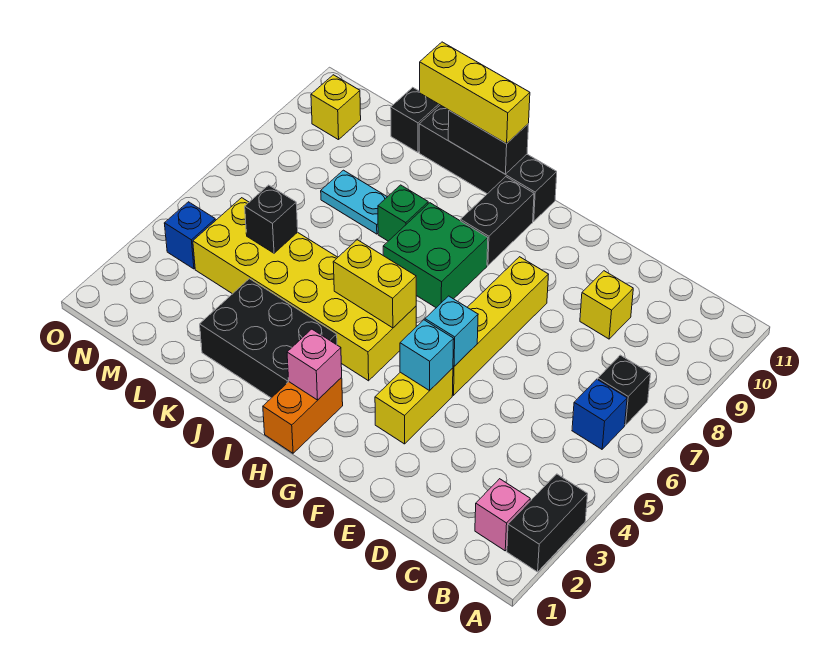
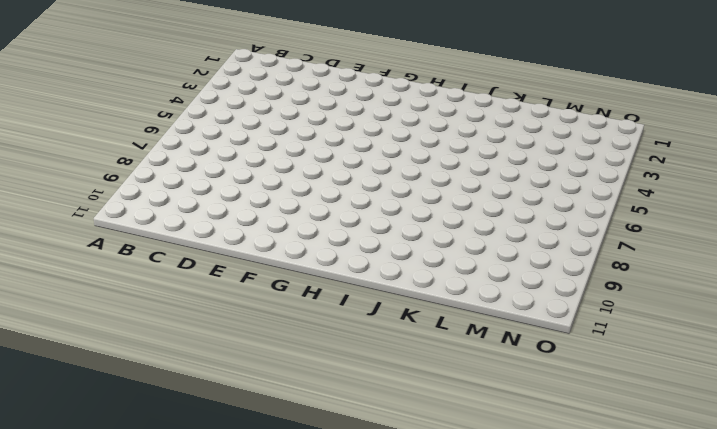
none -> black brick A2:A3 level 1
none -> pink brick B2 level 1
none -> blue brick B6 level 1

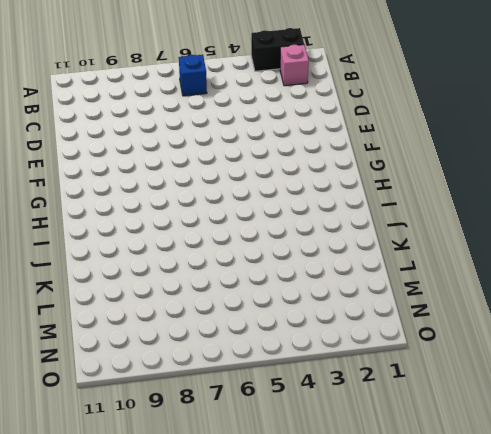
none -> black brick B7 level 1
none -> yellow brick D9 level 1
none -> yellow brick F3:F4 level 1

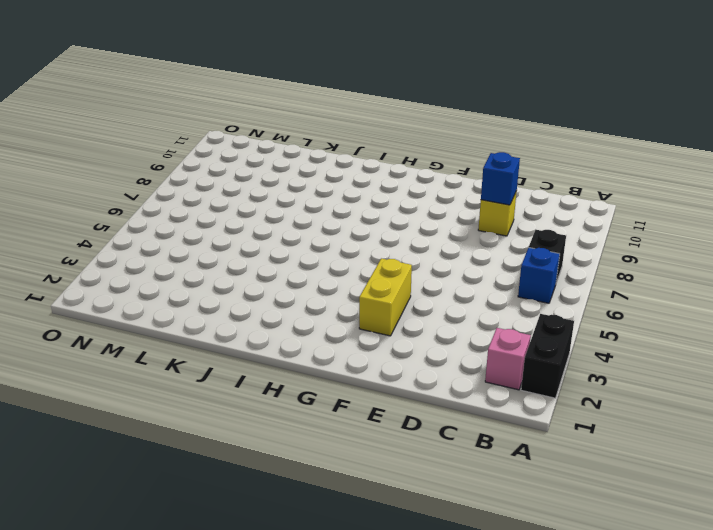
blue brick D9 level 2 -> blue brick N4 level 1
none -> yellow brick F5:F8 level 1
none -> orange brick H1:H2 level 1
none -> yellow brick H4:M5 level 1

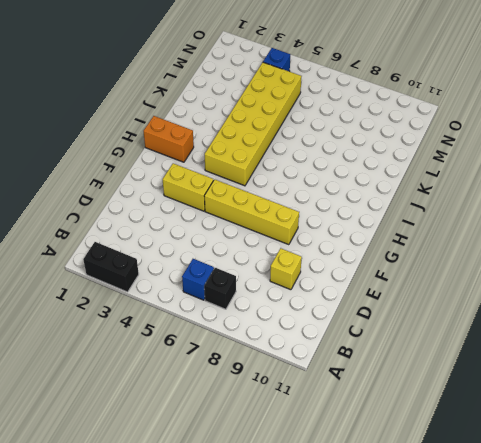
none -> pink brick B2 level 1
none -> green brick H7:I8 level 1
none -> black brick H9:H10 level 1

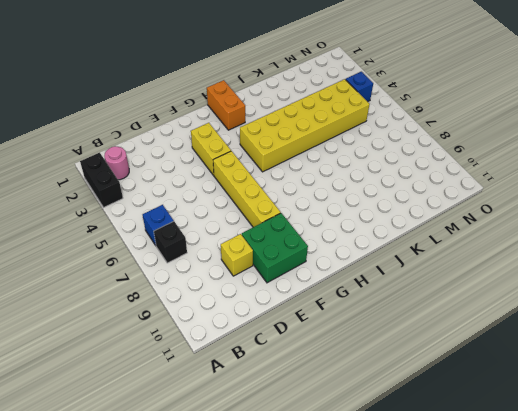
pink round brick B2 level 1 -> pink brick B2 level 1
green brick E9:F10 level 1 -> green brick H7:I8 level 1
none -> black brick H9:H10 level 1
none -> black brick H11:K11 level 1
none -> black brick I2:K3 level 1

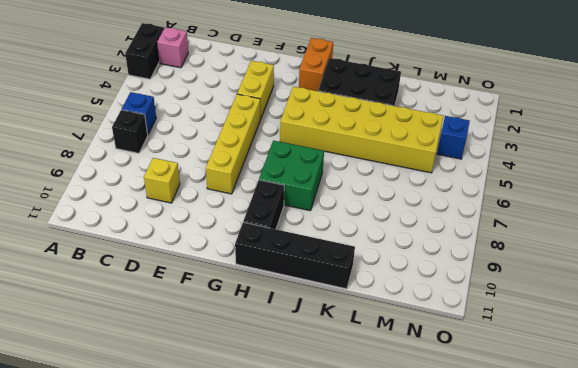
none -> green brick J8 level 1
none -> cyan plate K8:L8 level 1
none -> black brick L11 level 1

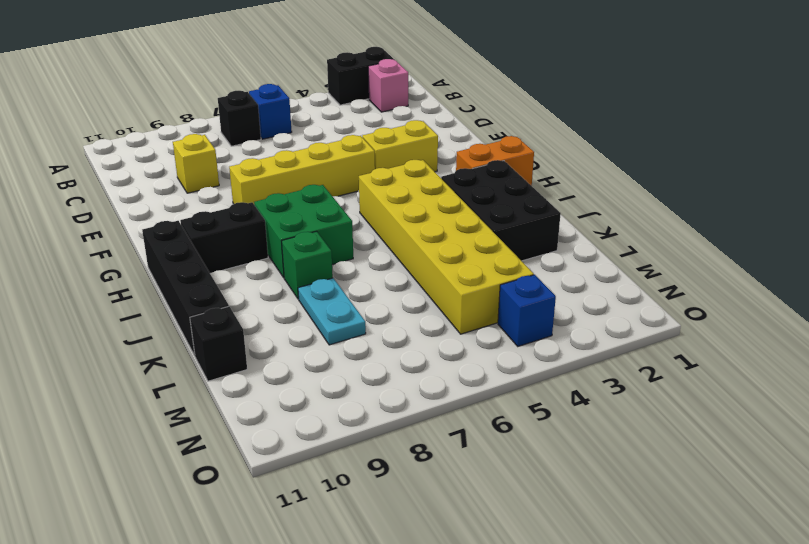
none -> yellow brick N10 level 1
none -> cyan brick F4 level 2
none -> cyan brick F5 level 2

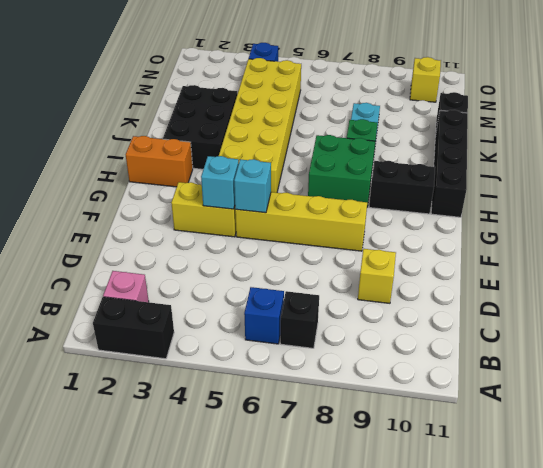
none -> pink brick H2 level 2
none -> yellow brick H5:I5 level 2
none -> black brick I11:J11 level 2

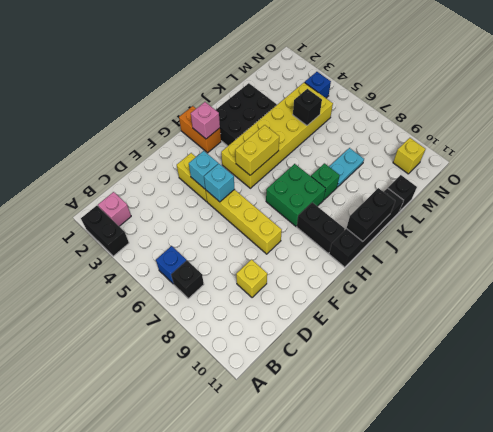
none -> yellow brick I11:K11 level 3

